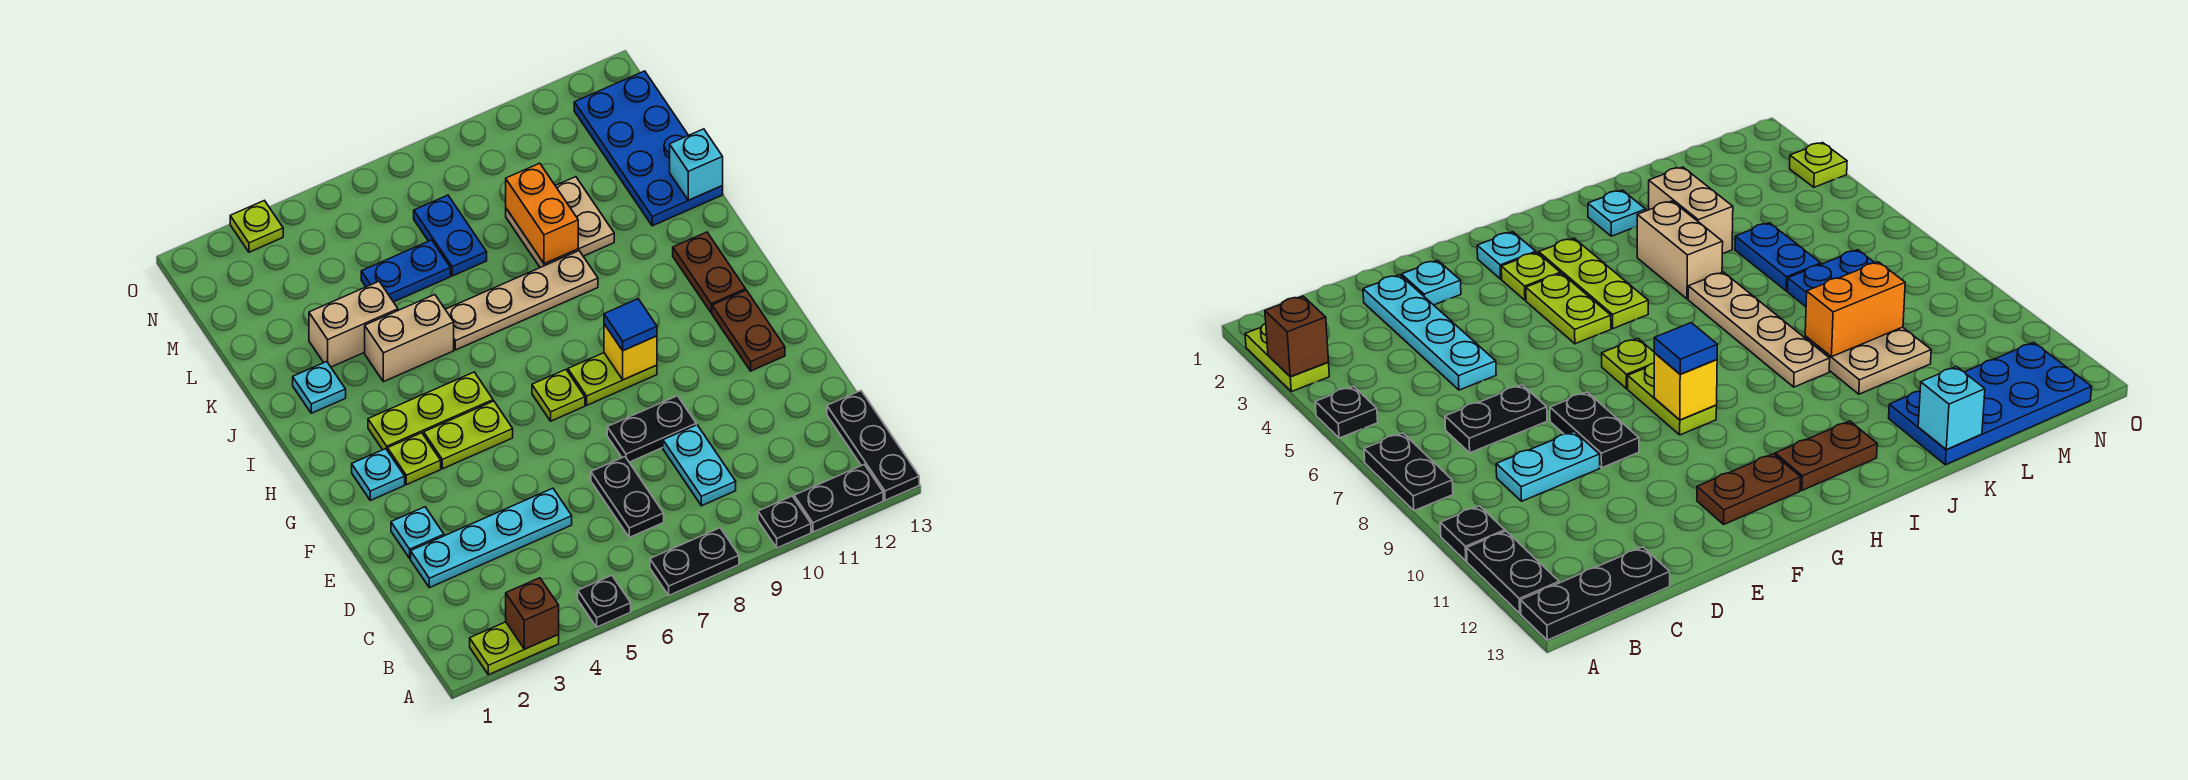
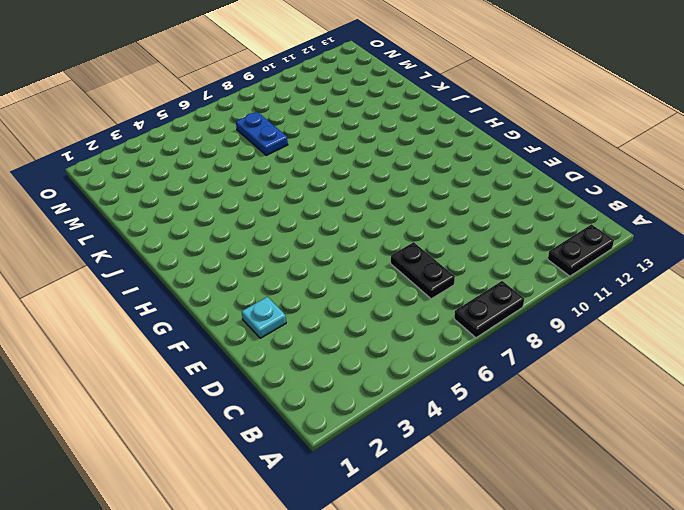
none -> lime plate A2:A3 level 1
none -> black plate A5 level 1
none -> black plate A10 level 1
none -> black plate A13:C13 level 1

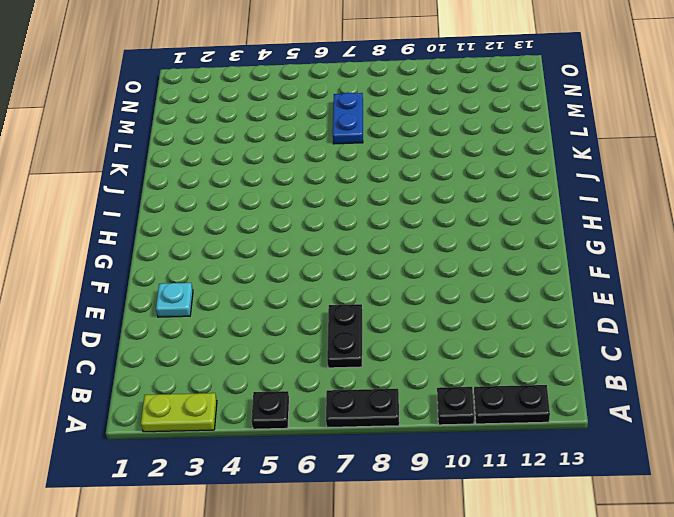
none -> black plate A13:C13 level 1
none -> cyan plate C9:D9 level 1
none -> cyan plate D2:D5 level 1
none -> black plate E8:E9 level 1

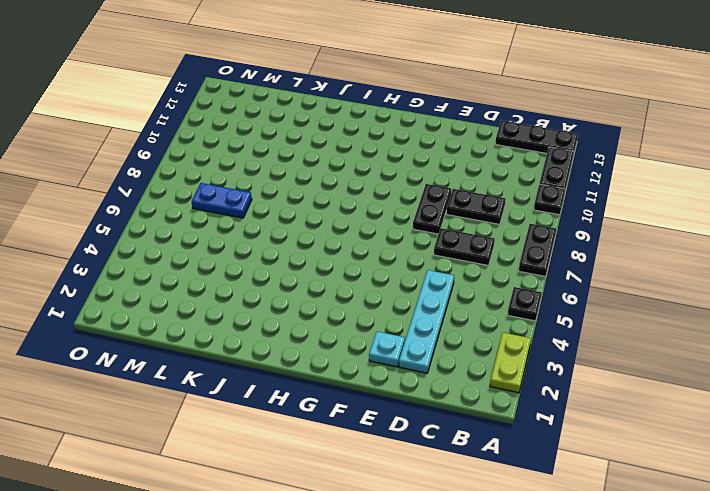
black plate C9:D9 level 1 -> cyan plate C9:D9 level 1
none -> brown plate F12:G12 level 1
none -> cyan plate G2 level 1
none -> lime plate G3 level 1
none -> lime plate G4:G5 level 1

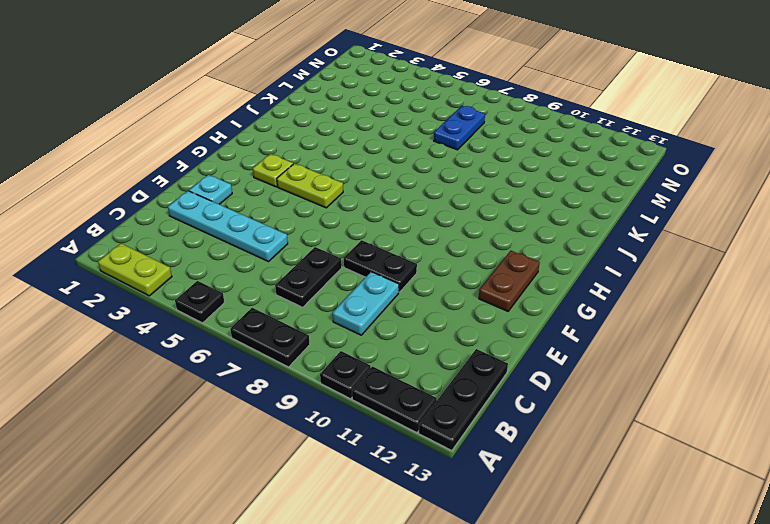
none -> cyan plate G2 level 1
none -> lime plate G7 level 1
none -> lime plate G8:G9 level 1
none -> lime plate H3:H5 level 1

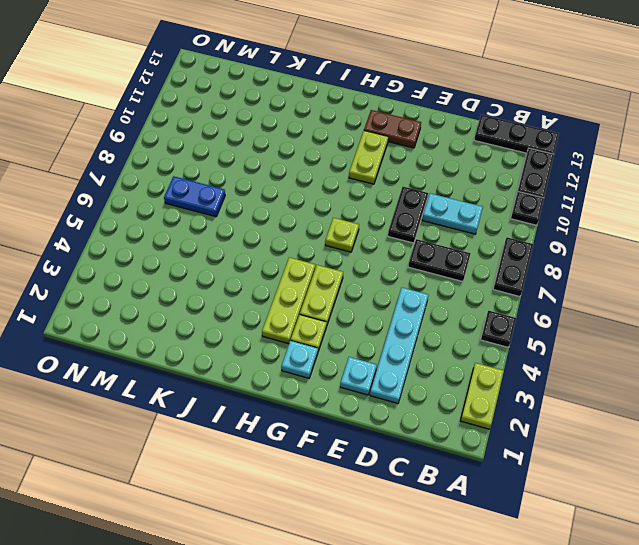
lime plate G10:G11 level 1 -> lime plate G8:G9 level 1
none -> brown plate H12:I12 level 1
none -> cyan plate J2 level 1
none -> tan brick J4:J5 level 1
none -> tan plate J6:J9 level 1

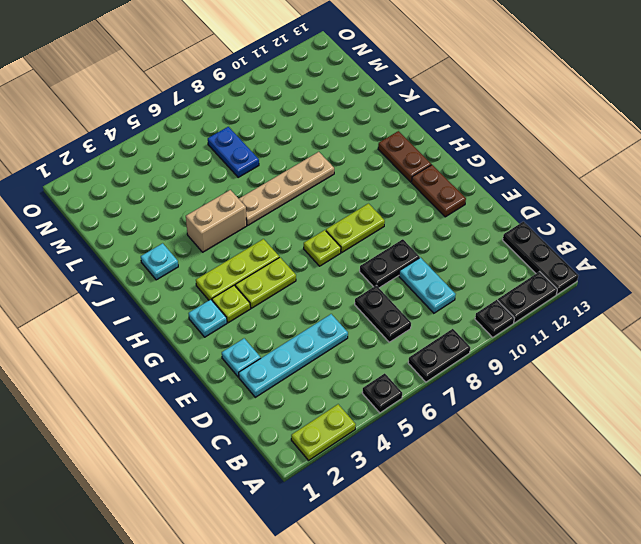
none -> tan brick K3:K4 level 1
none -> tan plate K9:L10 level 1
none -> blue plate K12:N13 level 1
none -> blue plate L5:L6 level 1

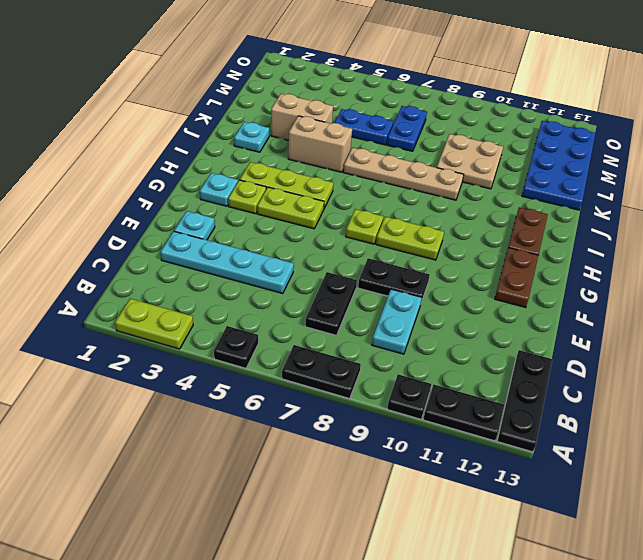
none -> lime plate O3 level 1
none -> brown brick A3 level 2
none -> yellow brick G9 level 2
none -> orange brick K9:L9 level 2

